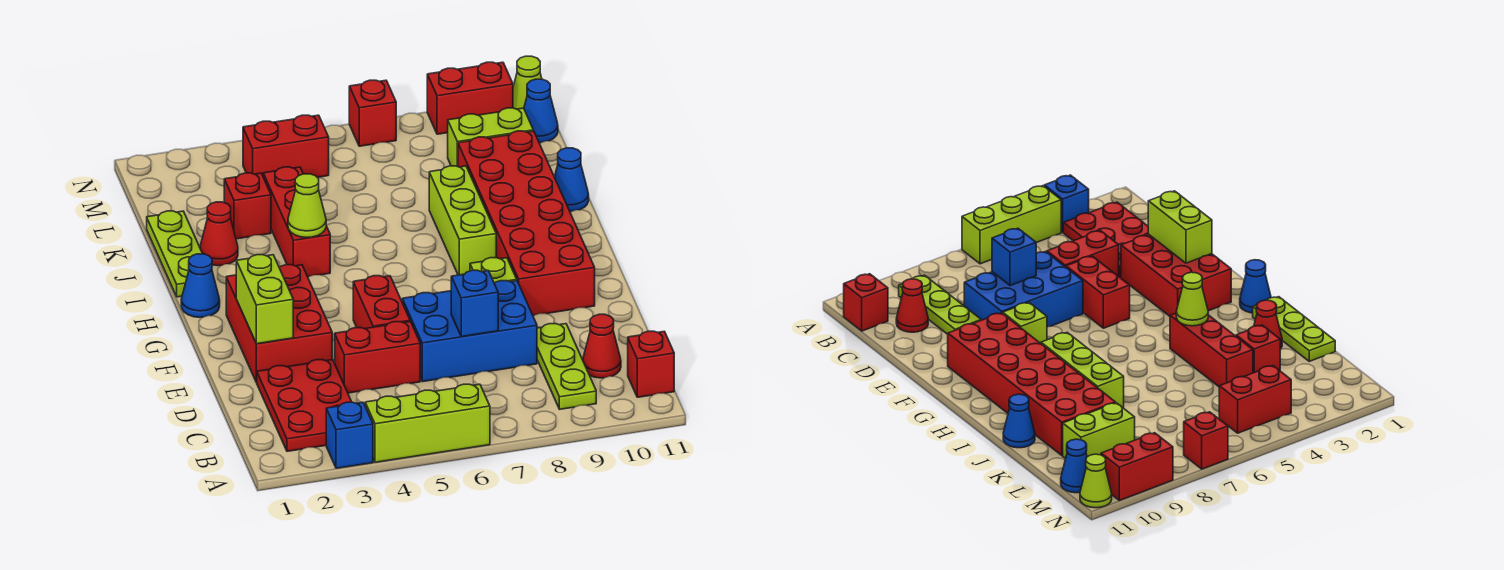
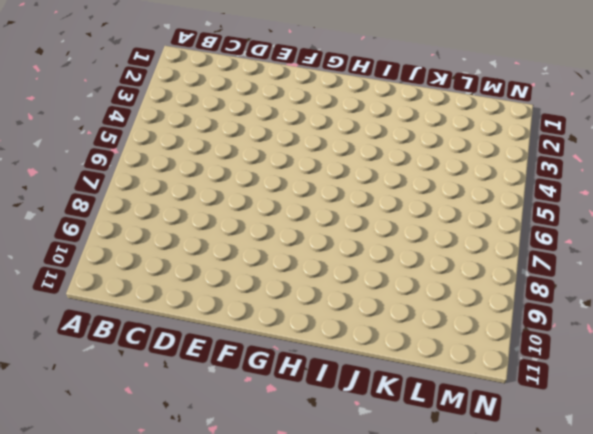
none -> blue brick A3 level 1
none -> lime brick A4:A6 level 1
none -> red plate B2:D3 level 1

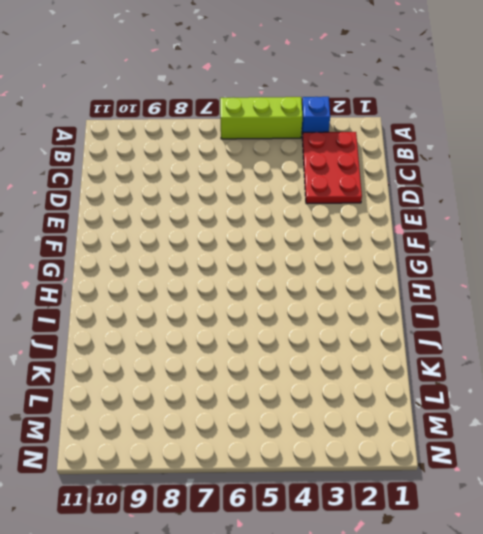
none -> lime plate B9:D9 level 1
none -> red brick B11 level 1
none -> red cone C10 level 1

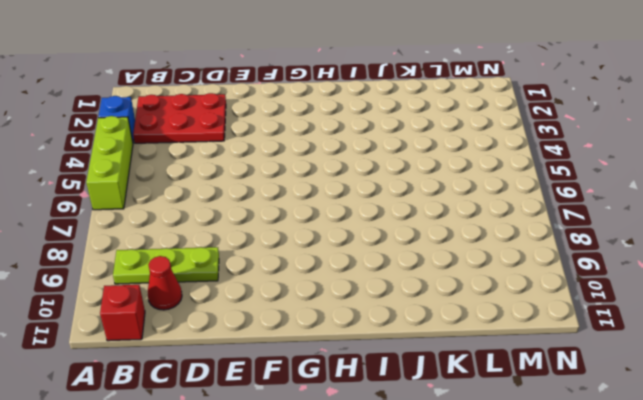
none -> red brick D4:D5 level 1
none -> blue brick D6:E8 level 1
none -> red brick E2:G3 level 1

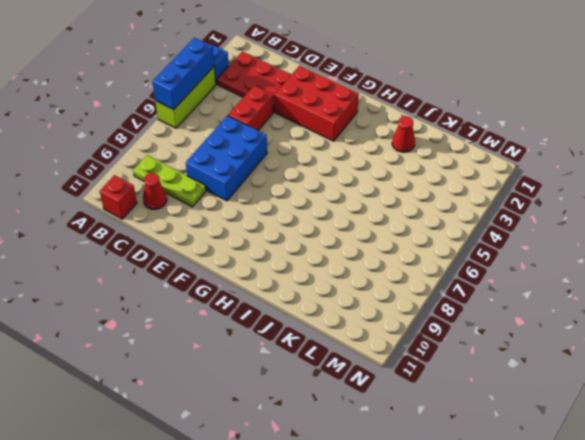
blue brick A4:A6 level 2 -> none
none -> red brick E5:F5 level 1
none -> lime brick F8 level 1
none -> red brick F9:K10 level 1

